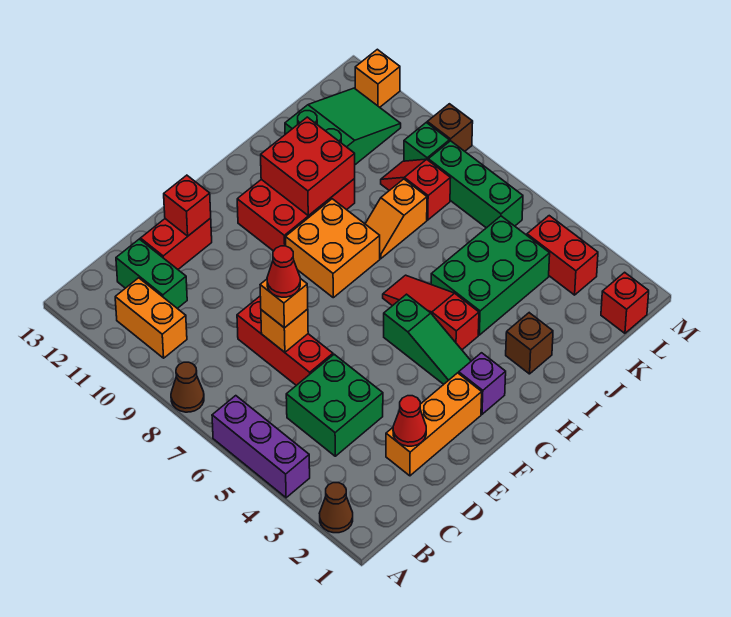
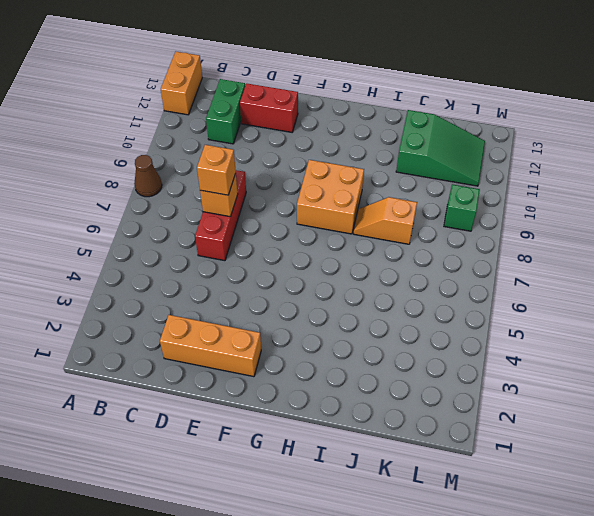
orange brick A12:A13 level 1 -> orange brick B10:B11 level 1
none -> brown cone A2 level 1
none -> purple brick A4:A6 level 1
none -> green brick C4:D5 level 1
none -> purple brick G2 level 1

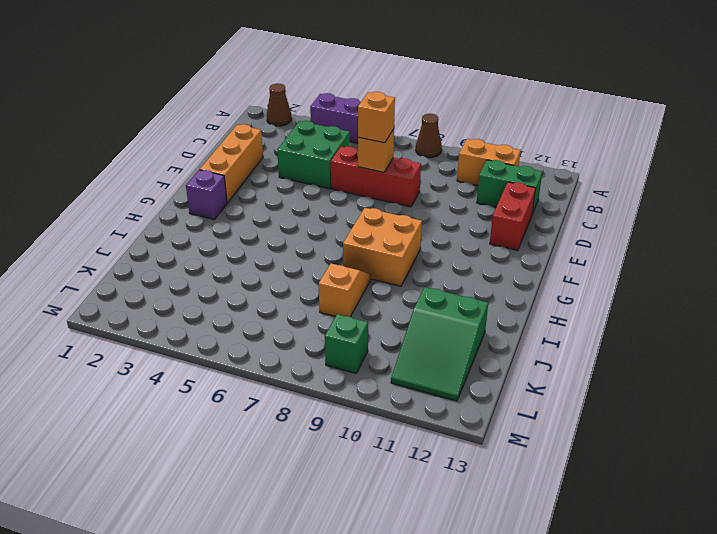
none -> green slope G3:G5 level 1 top 5
none -> red brick G10:I11 level 1
none -> red slope H4:H6 level 1 top 4
none -> brown brick I2 level 1

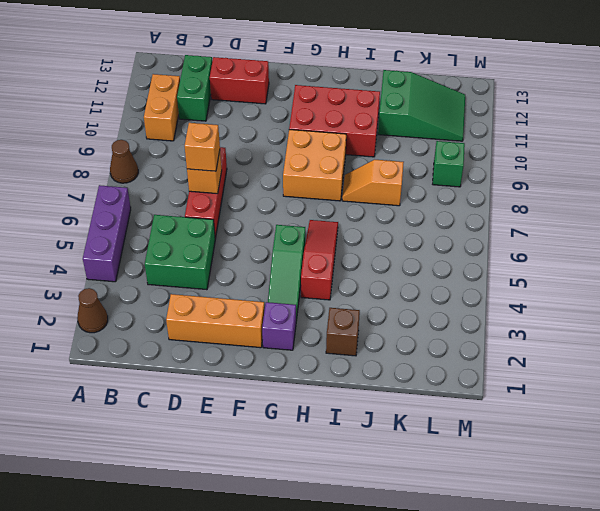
none -> green brick I4:K5 level 1
none -> red slope K8:K9 level 1 top 8
none -> red brick L1 level 1
none -> red brick L3:L4 level 1

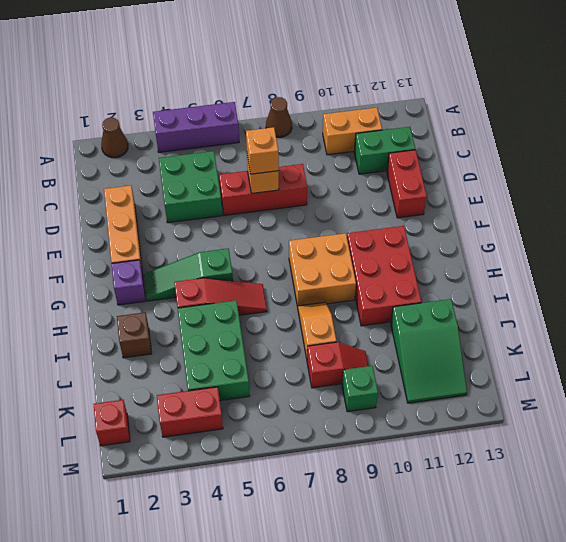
none -> green brick L6:L8 level 1
none -> brown brick M9 level 1
none -> orange brick M12 level 1
none -> red cone D2 level 2

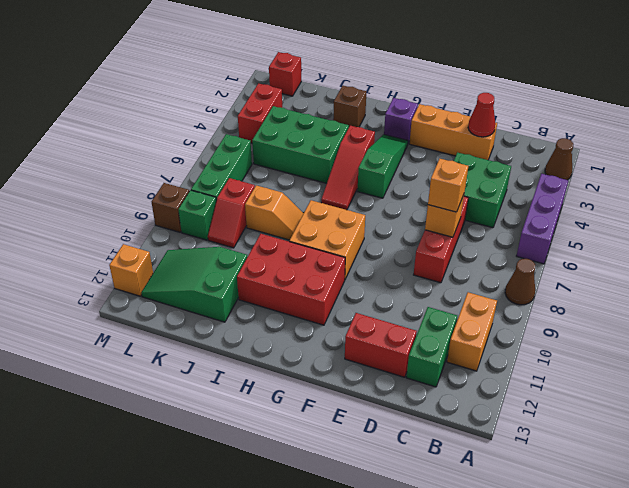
none -> red brick E12 level 2
none -> red brick H10:I11 level 2
none -> red cone D7 level 4

